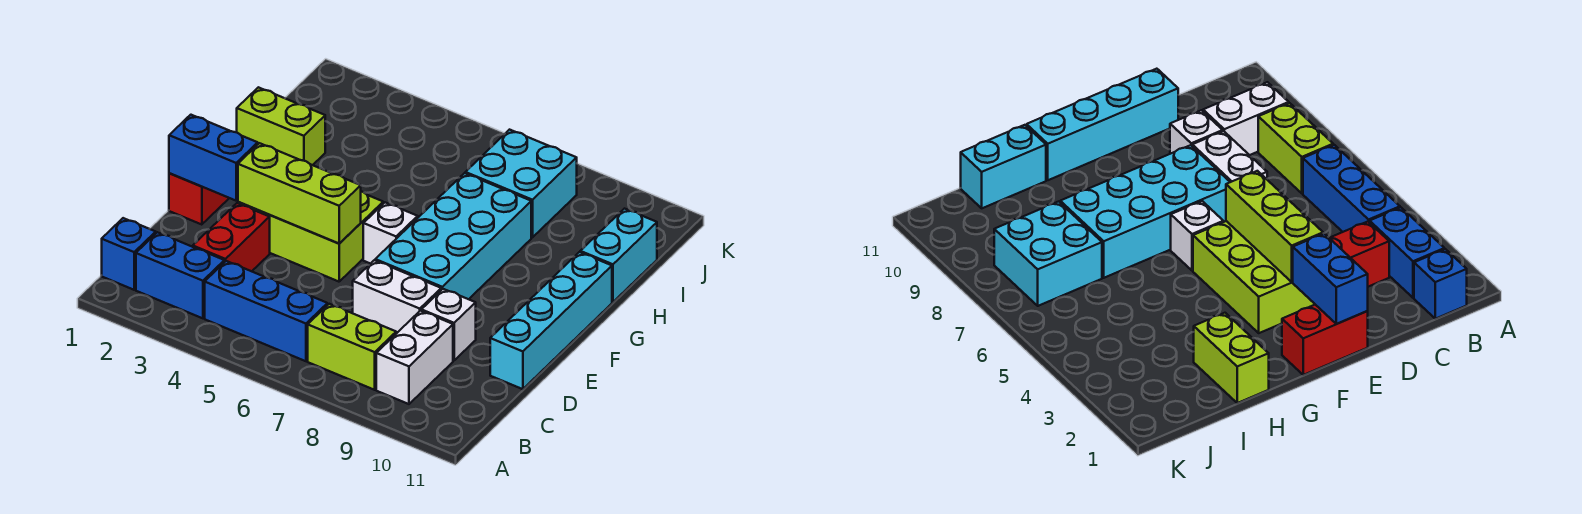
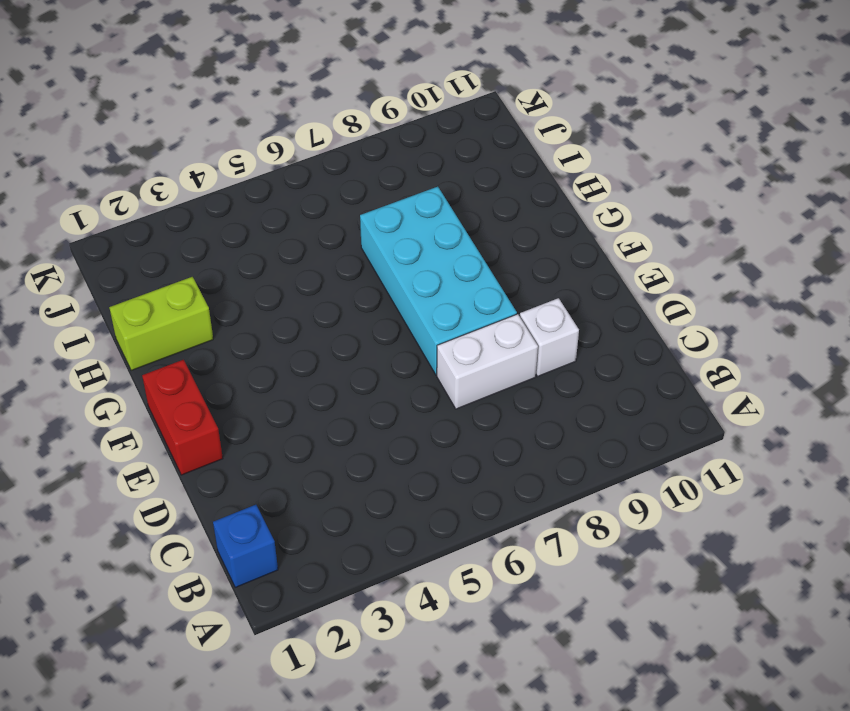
none -> blue brick B2:B3 level 1
none -> blue brick B4:B6 level 1
none -> lime brick B7:B8 level 1

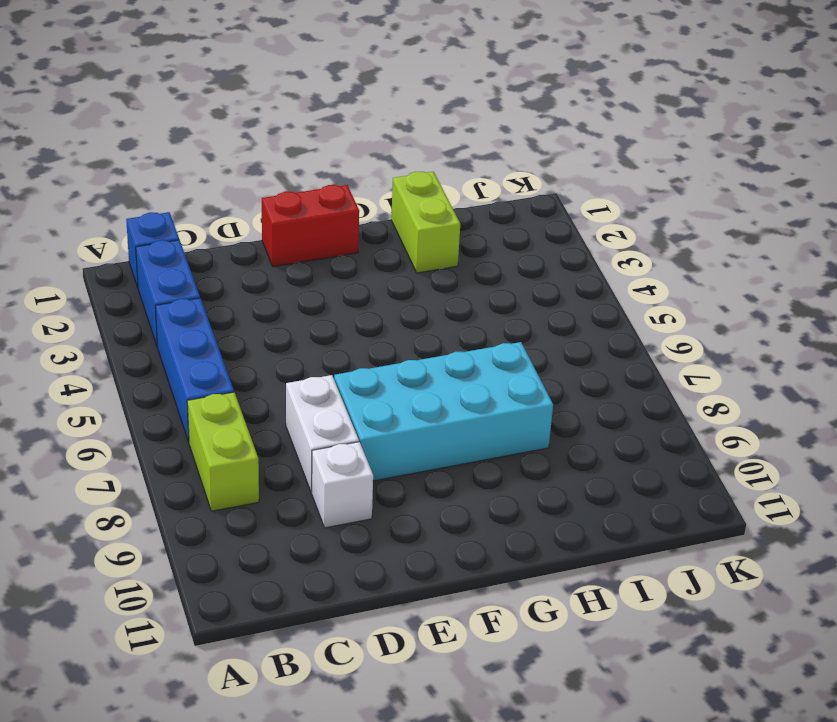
none -> white brick B9:C9 level 1
none -> red brick C3:D3 level 1
none -> cyan brick D11:G11 level 1

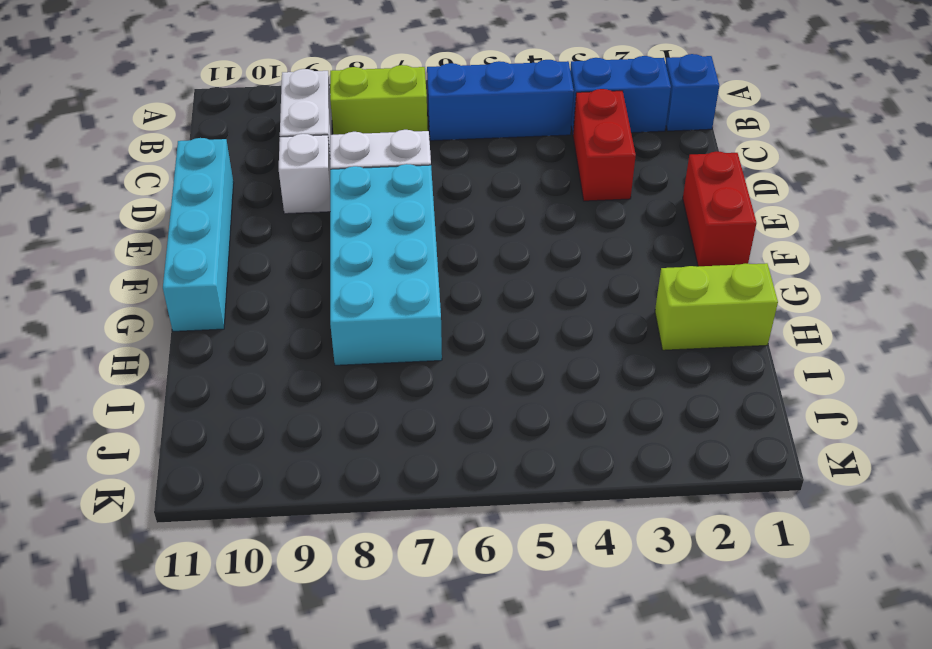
none -> lime brick E3:F5 level 1
none -> white brick F6 level 1
none -> cyan brick H11:I11 level 1

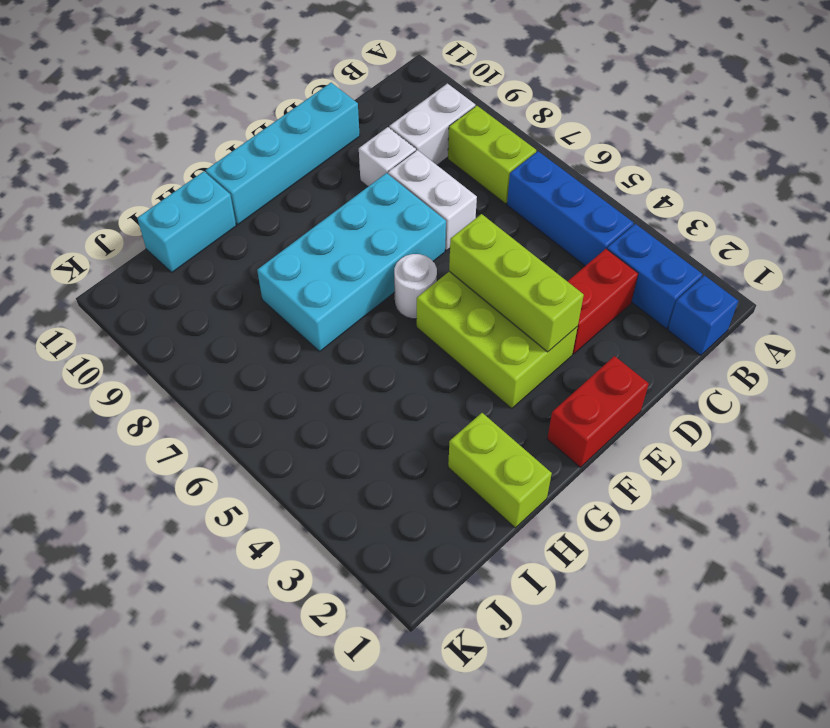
white round brick F6 level 1 -> white brick F6 level 1
none -> cyan brick I7:J8 level 1
none -> blue brick E1:E2 level 2

